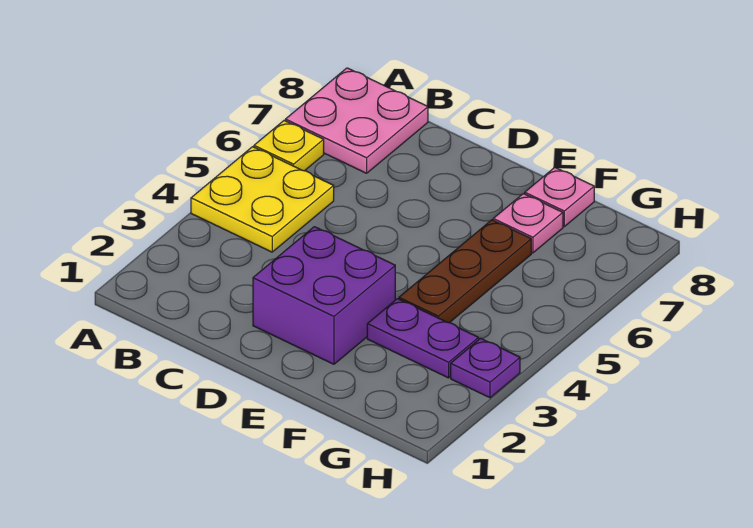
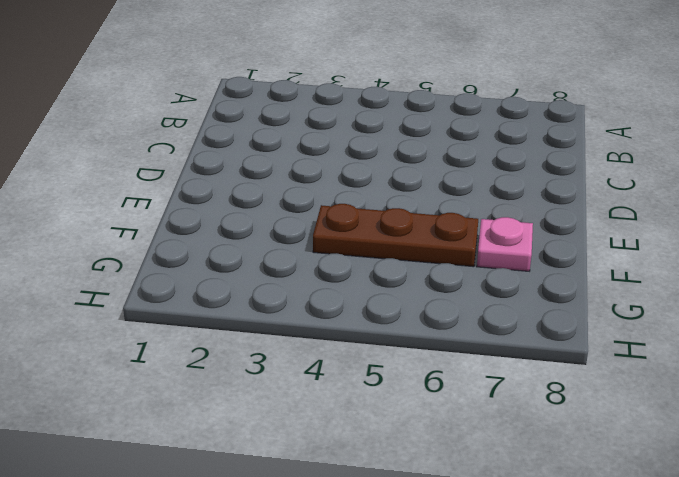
none -> yellow plate A4:B5 level 1
none -> yellow plate A6 level 1

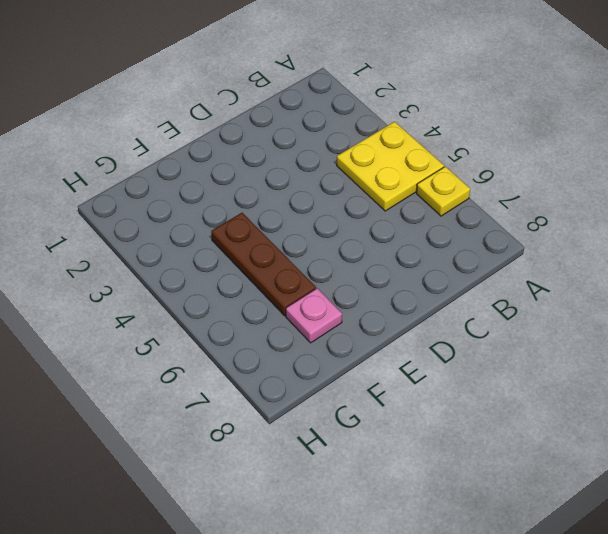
none -> pink plate A7:B8 level 1
none -> purple brick D2:E3 level 1

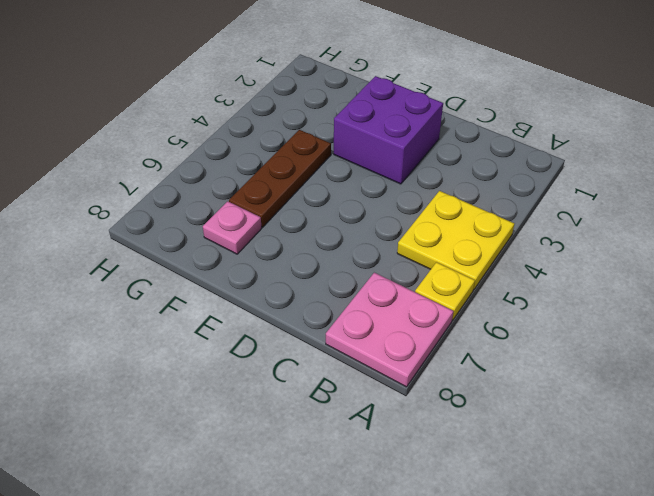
none -> purple plate F3:G3 level 1
none -> pink plate F8 level 1

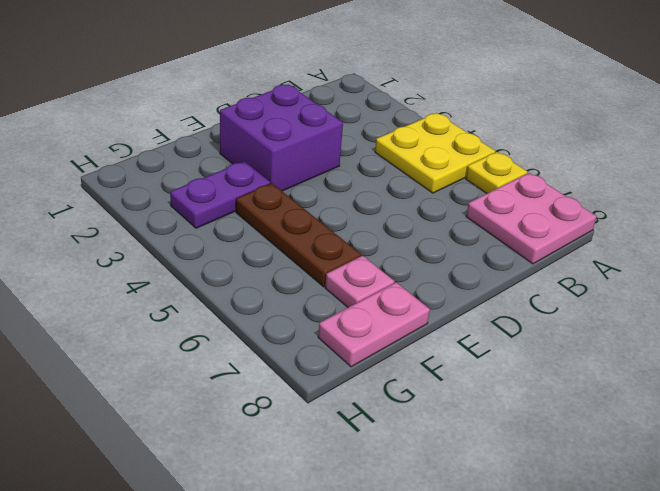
pink plate F8:G8 level 1 -> pink plate F8 level 1
none -> purple plate H3 level 1

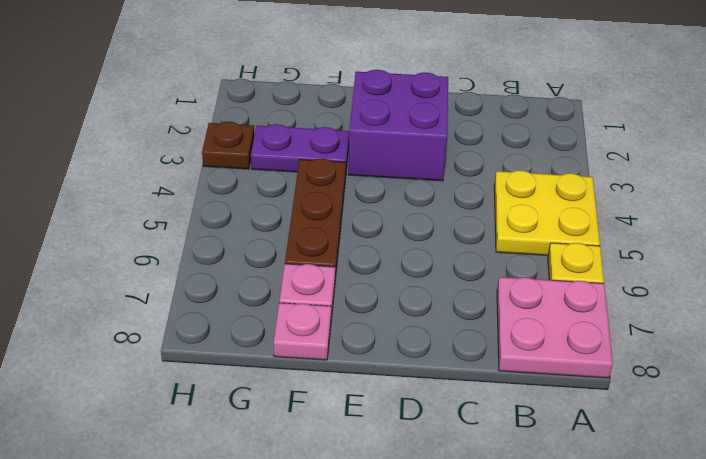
brown plate H3 level 1 -> purple plate H3 level 1

